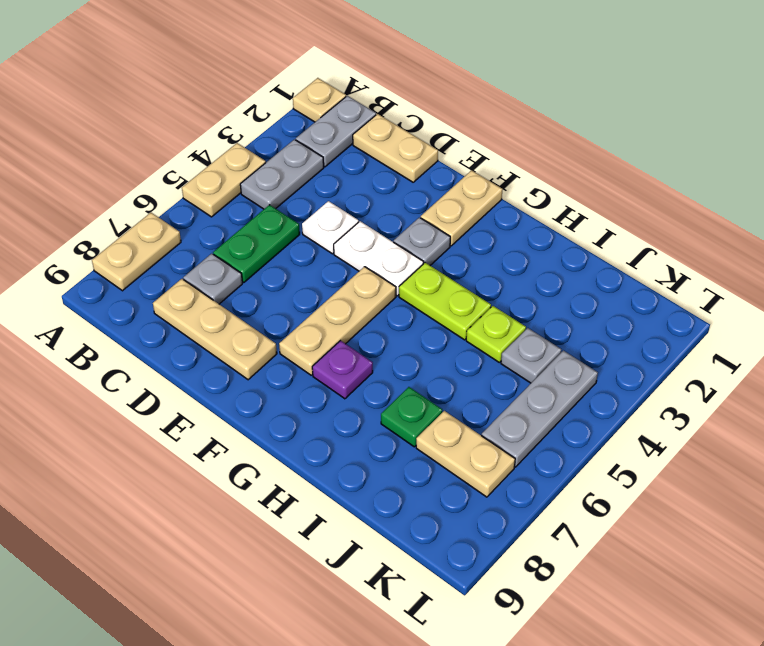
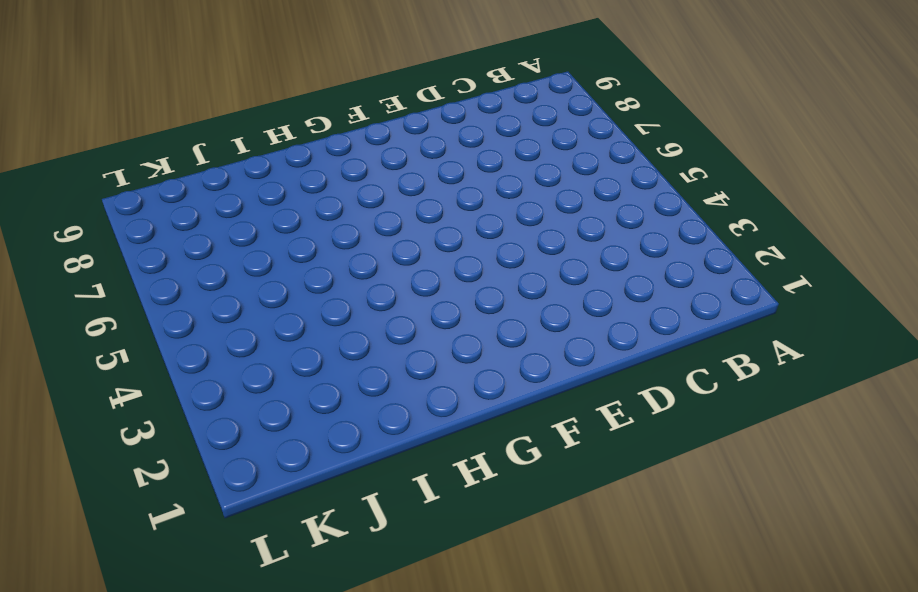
none -> tan plate A1 level 1
none -> tan plate A4:A5 level 1
none -> tan plate A7:A8 level 1

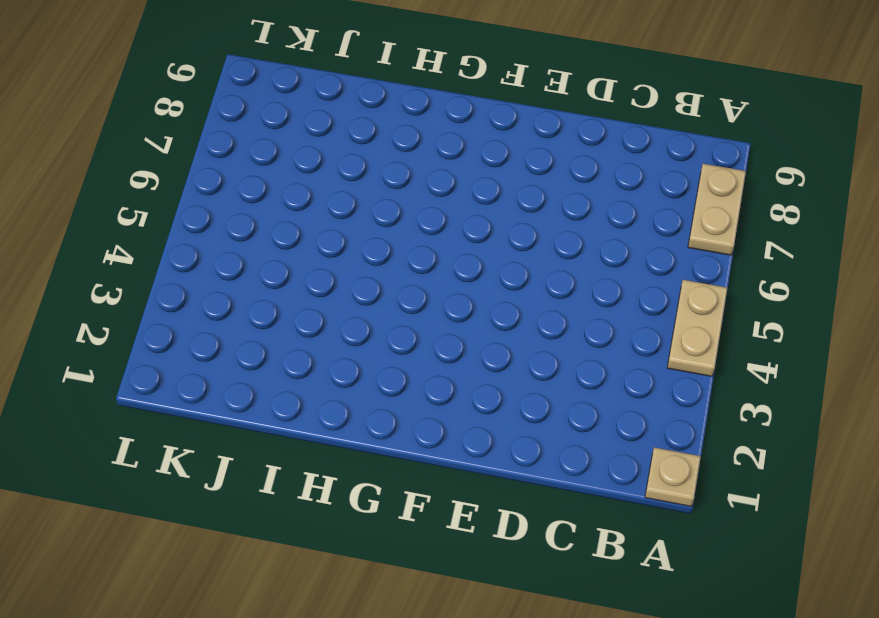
none -> grey plate B1:B2 level 1
none -> grey plate B3:B4 level 1
none -> tan plate C1:D1 level 1

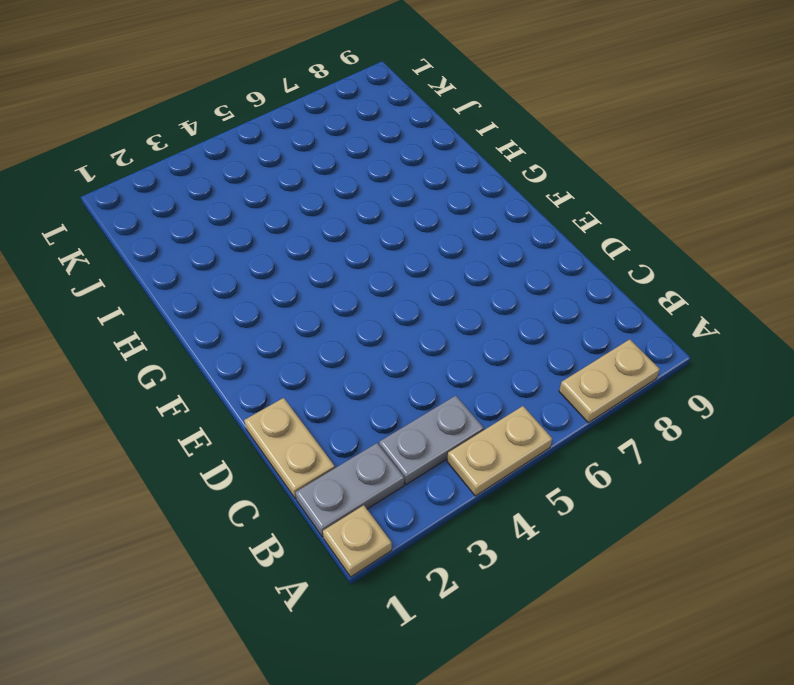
none -> green plate C5:C6 level 1
none -> grey plate C7 level 1
none -> tan plate C8:E8 level 1

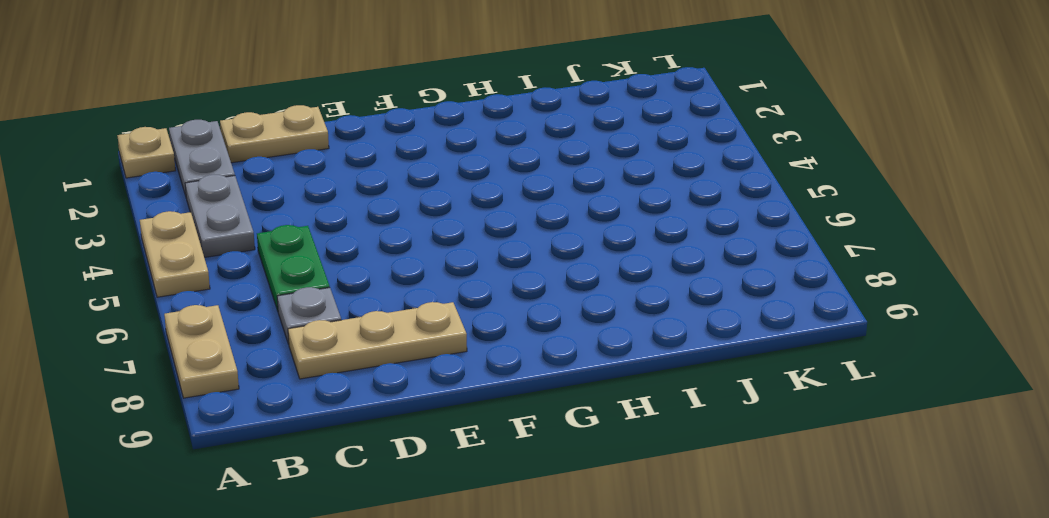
none -> white plate D4 level 1
none -> white plate E4:F4 level 1
none -> tan plate F1:F2 level 1

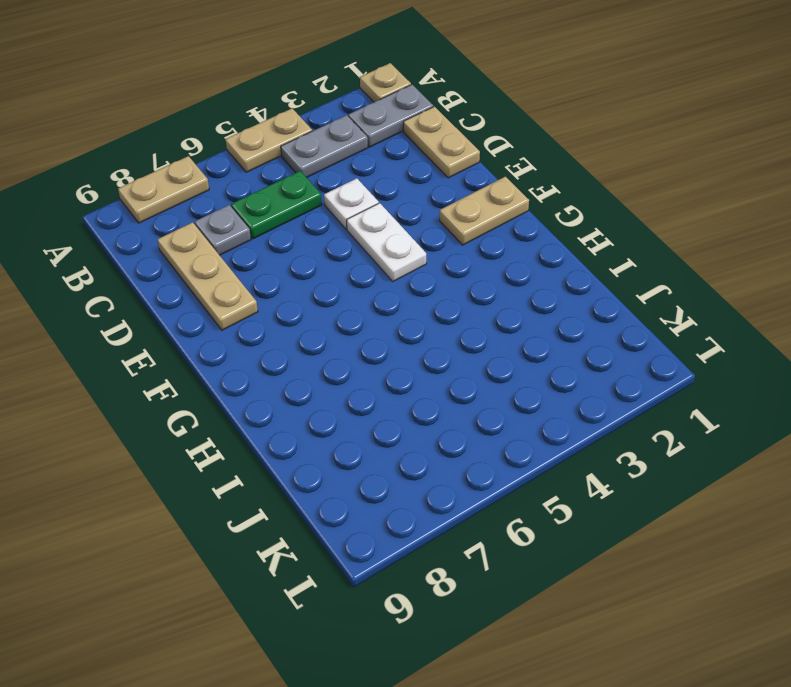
none -> grey plate F3 level 1
none -> tan plate F5:F7 level 1
none -> lime plate G4:H4 level 1

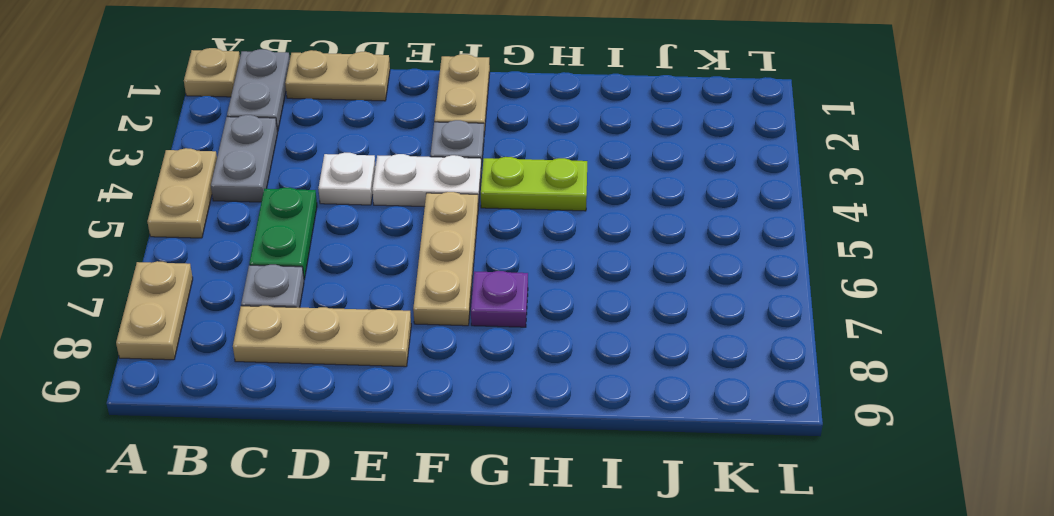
none -> lime plate I4 level 1
none -> green plate I7 level 1
none -> grey plate J4 level 1

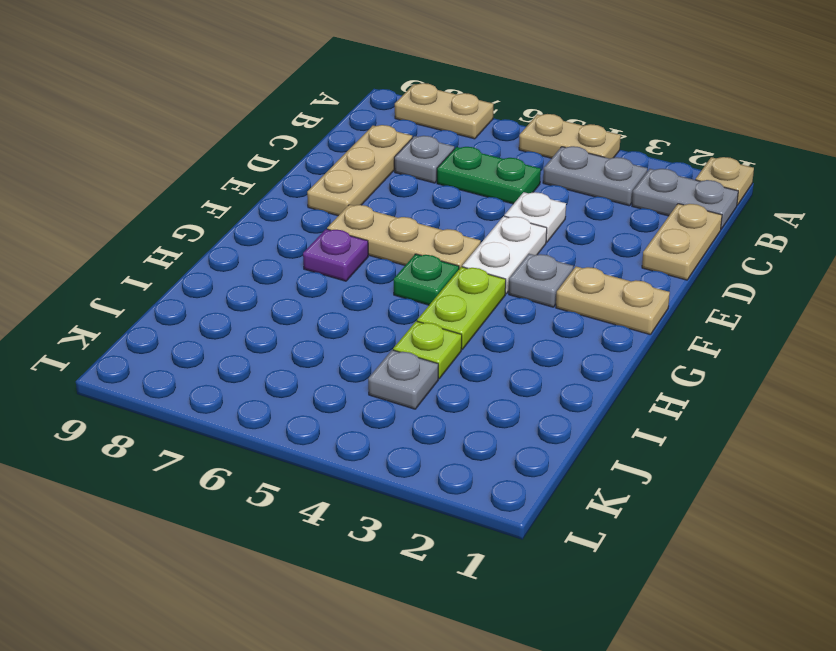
green plate G5 level 1 -> green plate I7 level 1
none -> tan plate J7:K7 level 1
none -> grey plate K4:K6 level 1

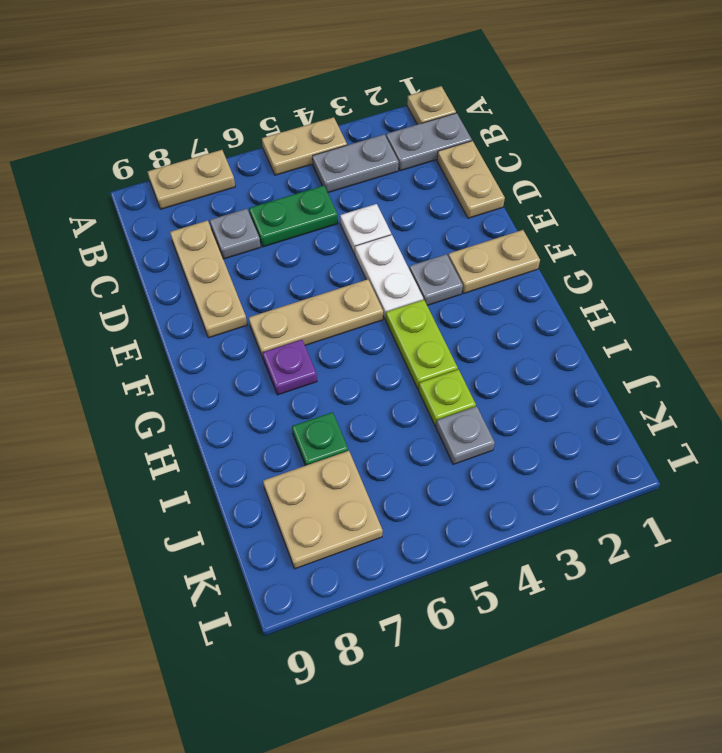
tan plate J7:K8 level 1 -> tan plate J7:K7 level 1
none -> grey plate K4:K6 level 1

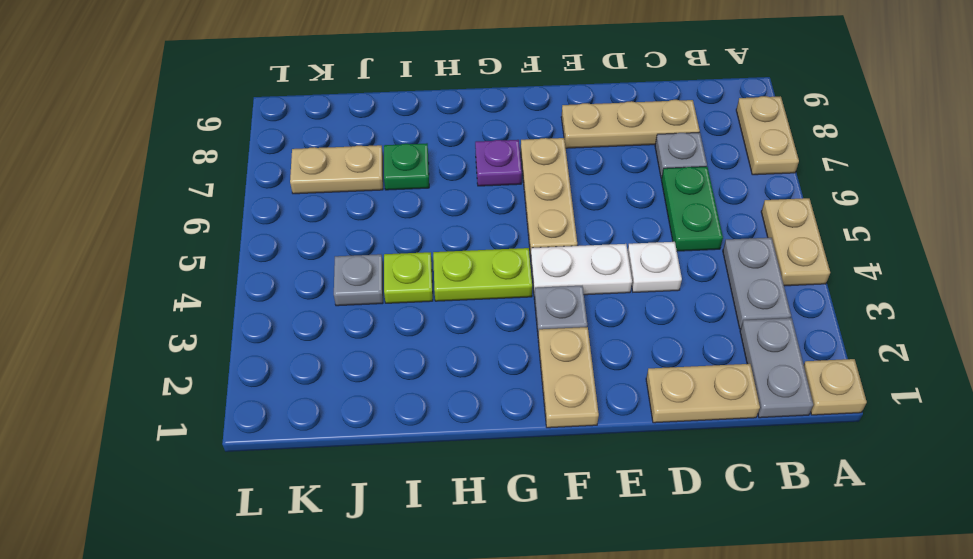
none -> grey plate K4:K6 level 1

